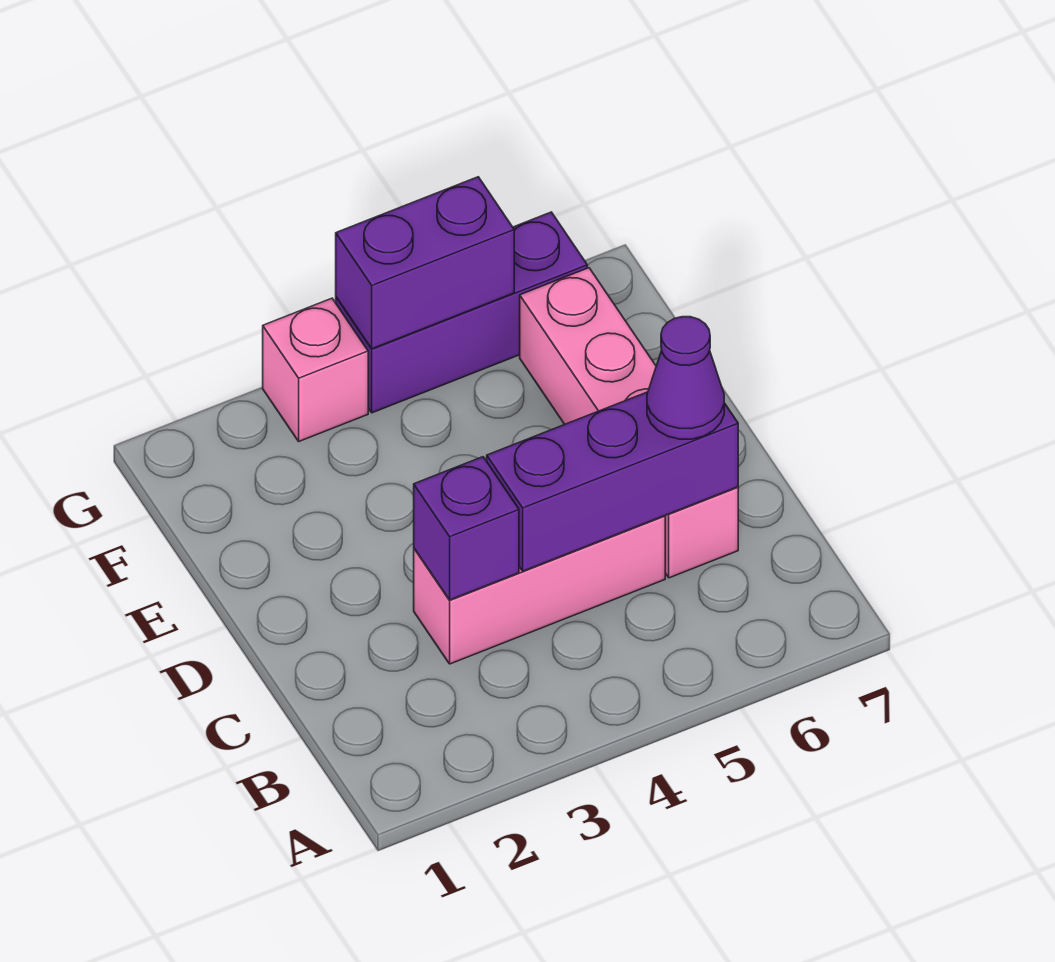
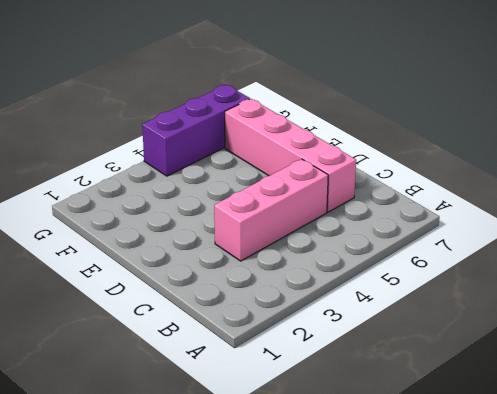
none -> pink brick G3 level 1
none -> purple brick C3 level 2

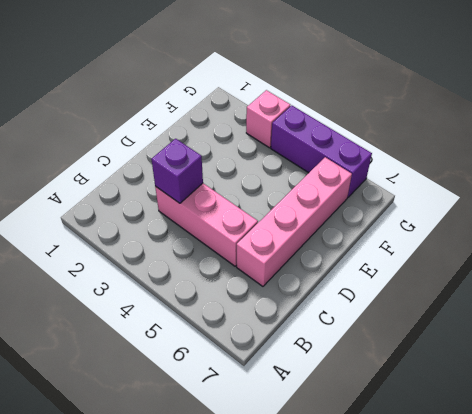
none -> purple brick C4:C6 level 2
none -> purple brick G4:G5 level 2

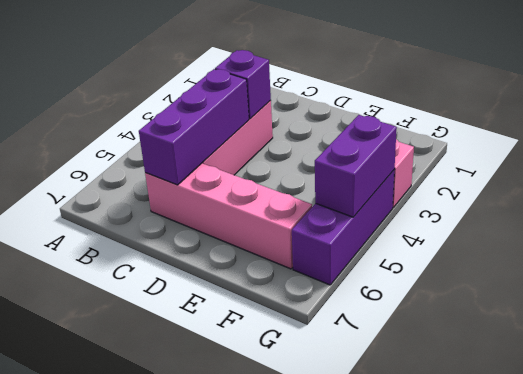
none -> purple cone C6 level 3

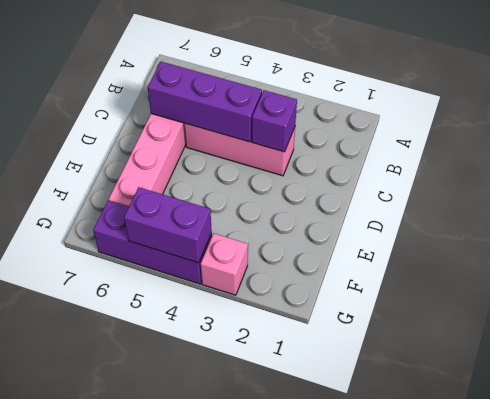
none -> purple cone C6 level 3

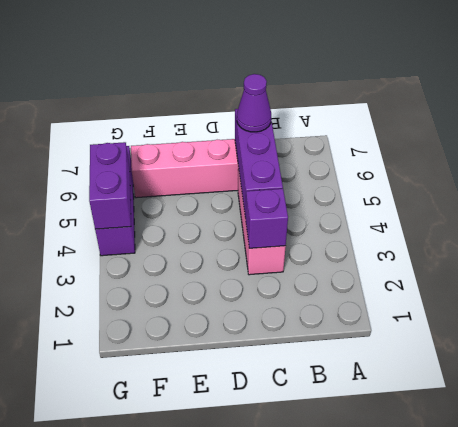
none -> pink brick G3 level 1

